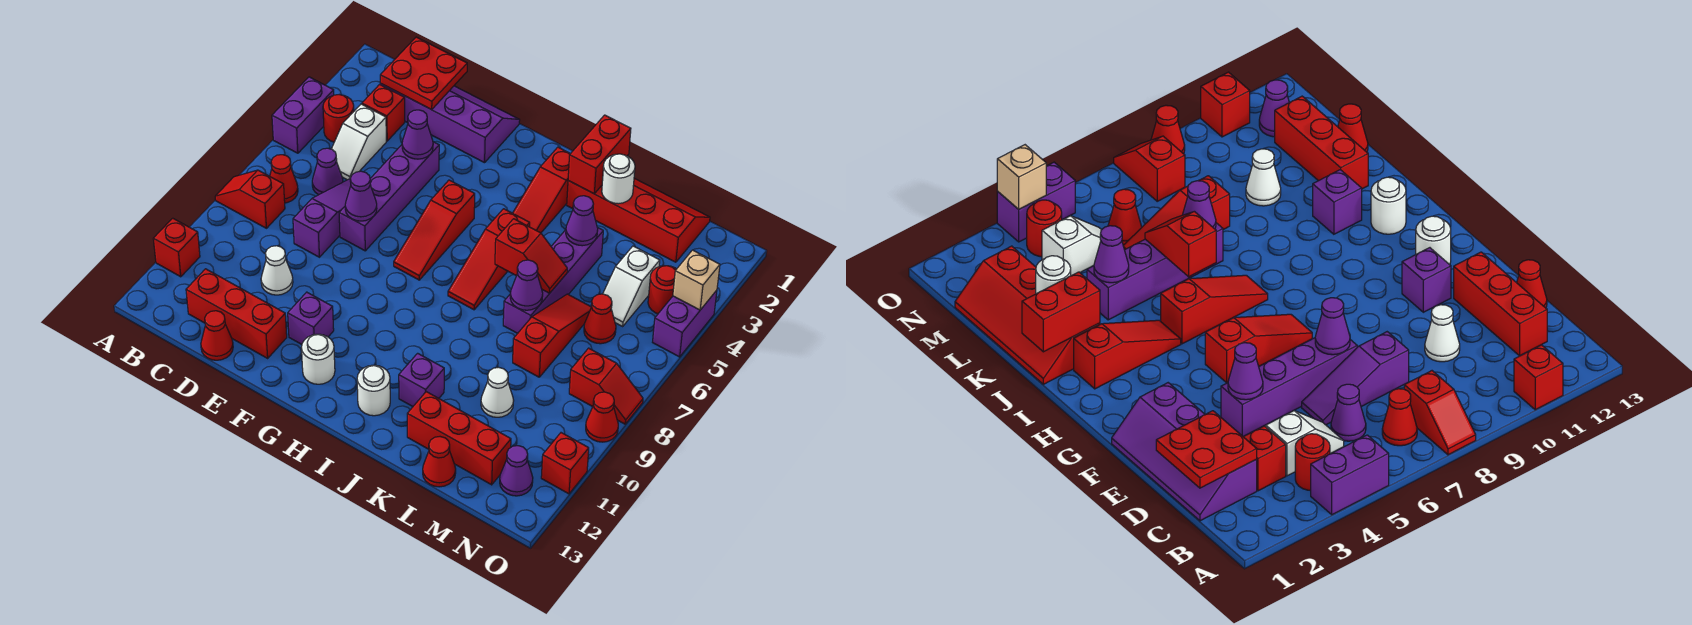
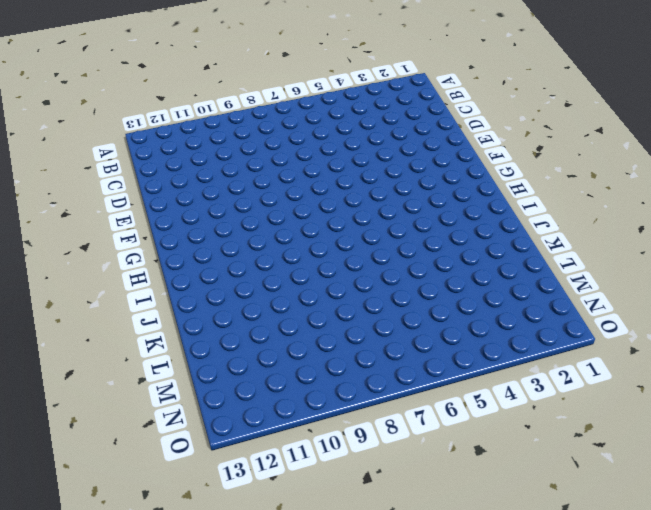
none -> purple brick A4:A5 level 1
none -> red slope A8:B8 level 1 top B
none -> red brick A11 level 1
none -> red round brick B4 level 1

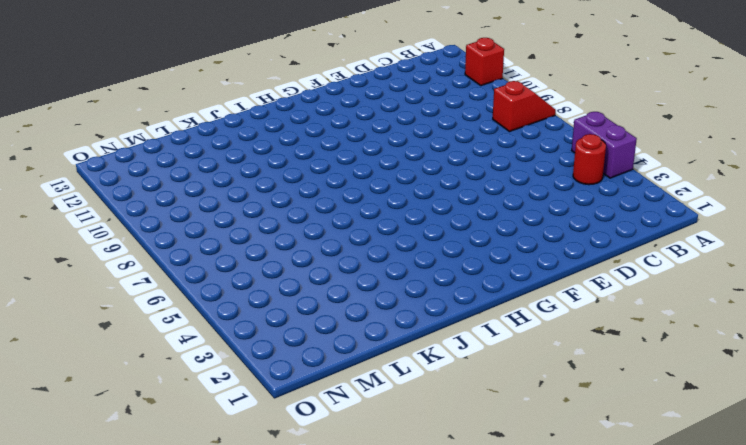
none -> red cone B7 level 1
none -> purple slope C1:F2 level 1 top 2
none -> red brick C3 level 1
none -> white slope C4:C5 level 1 top 4

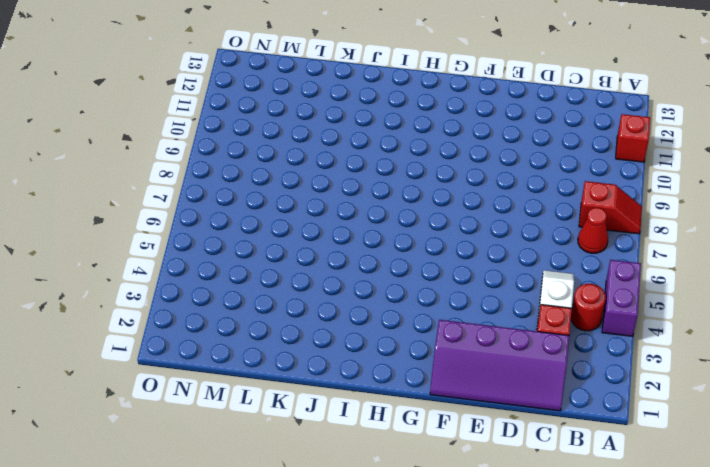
none -> purple cone C6 level 1
none -> red brick C12:E12 level 1
none -> purple slope D6:D8 level 1 top 8
none -> white cone D10 level 1

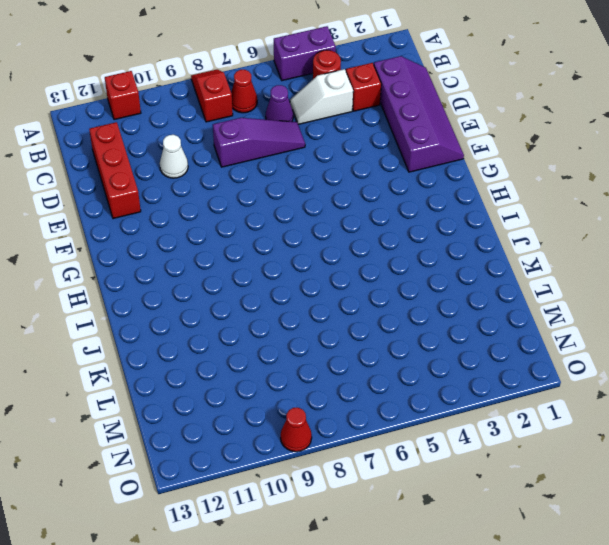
none -> red cone D13 level 1
none -> purple brick E4:E7 level 1
none -> purple brick F11 level 1
none -> red slope G5:G7 level 1 top 5

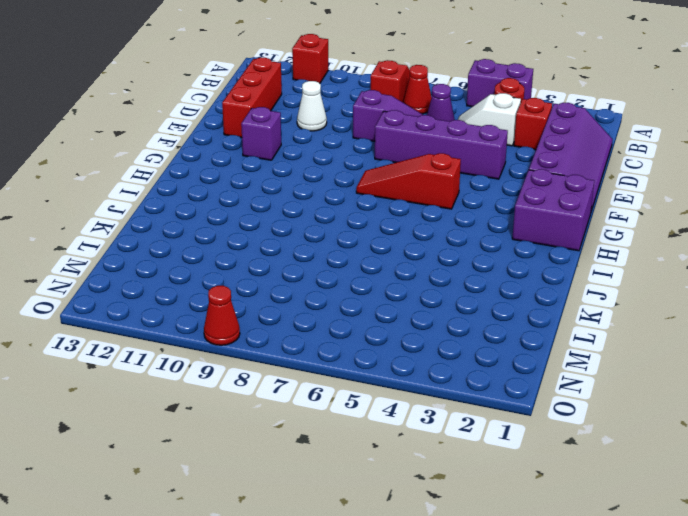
purple brick G1:H2 level 1 -> none
none -> red cone D13 level 1
none -> white round brick G12 level 1
none -> red slope I2:I4 level 1 top 2
none -> red slope I5:I7 level 1 top 5

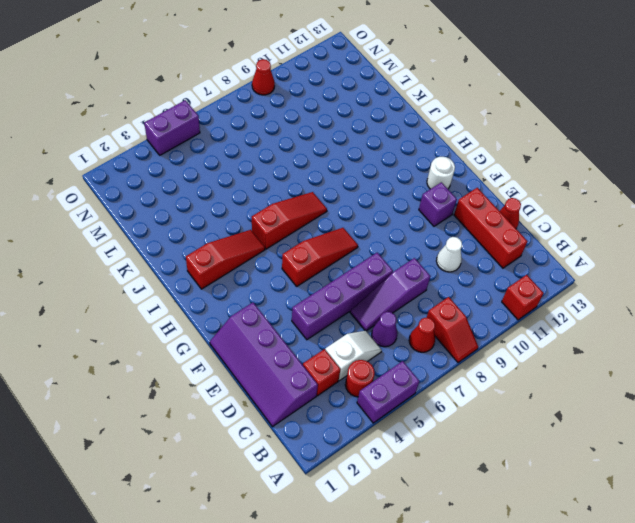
none -> white round brick I12 level 1
none -> red slope J1:M2 level 1 top 2
none -> purple brick J11 level 1
none -> purple brick K4:K7 level 1

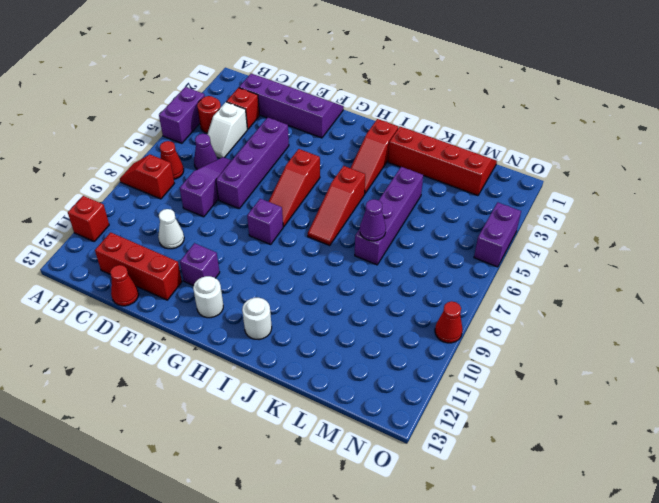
purple brick G8 level 1 -> purple brick J11 level 1
none -> red brick K12:M12 level 1
none -> red slope L6:L8 level 1 top 8
none -> white cone L10 level 1
none -> red cone L13 level 1

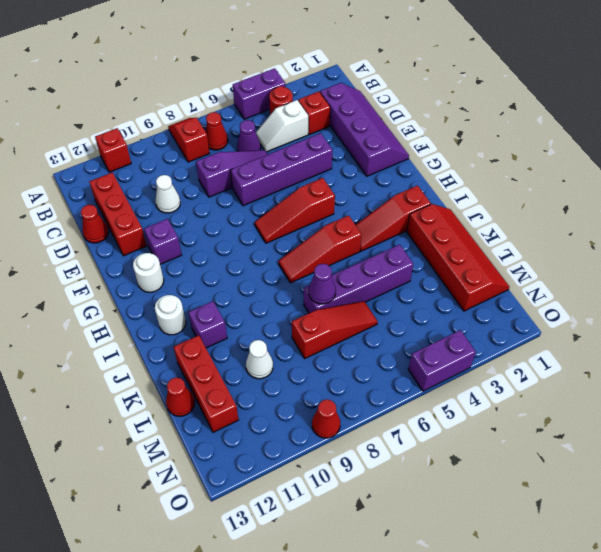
none -> white slope M4:M5 level 1 top 4
none -> red cone M6 level 1
none -> red round brick N4 level 1
none -> red slope N8:O8 level 1 top N

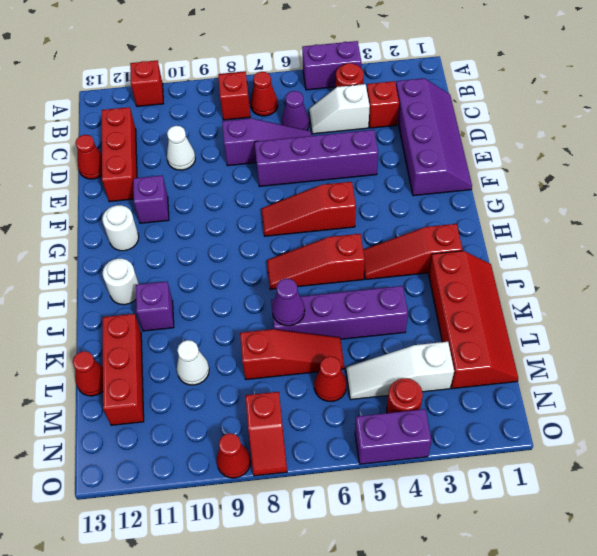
white slope M3:M5 level 1 top 3 -> white slope M4:M5 level 1 top 4
none -> purple cone N12 level 1
none -> red brick O11 level 1
none -> red plate C1:D2 level 2
none -> purple cone E4 level 2

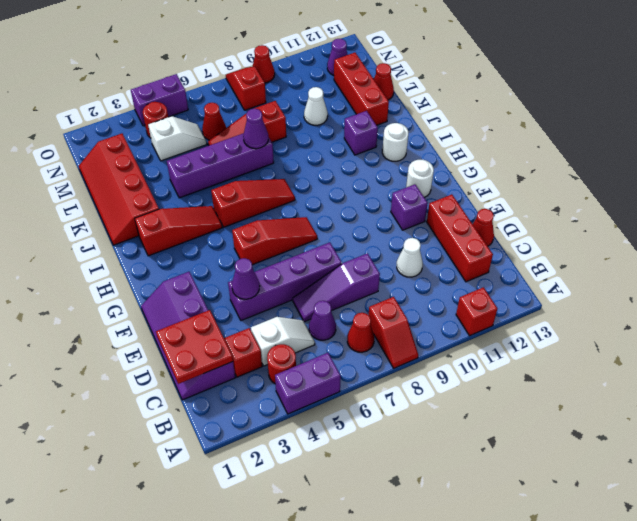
none -> red brick O11 level 1
none -> purple cone E7 level 2
none -> red brick J1:J2 level 2
none -> red slope J6:K6 level 2 top J

